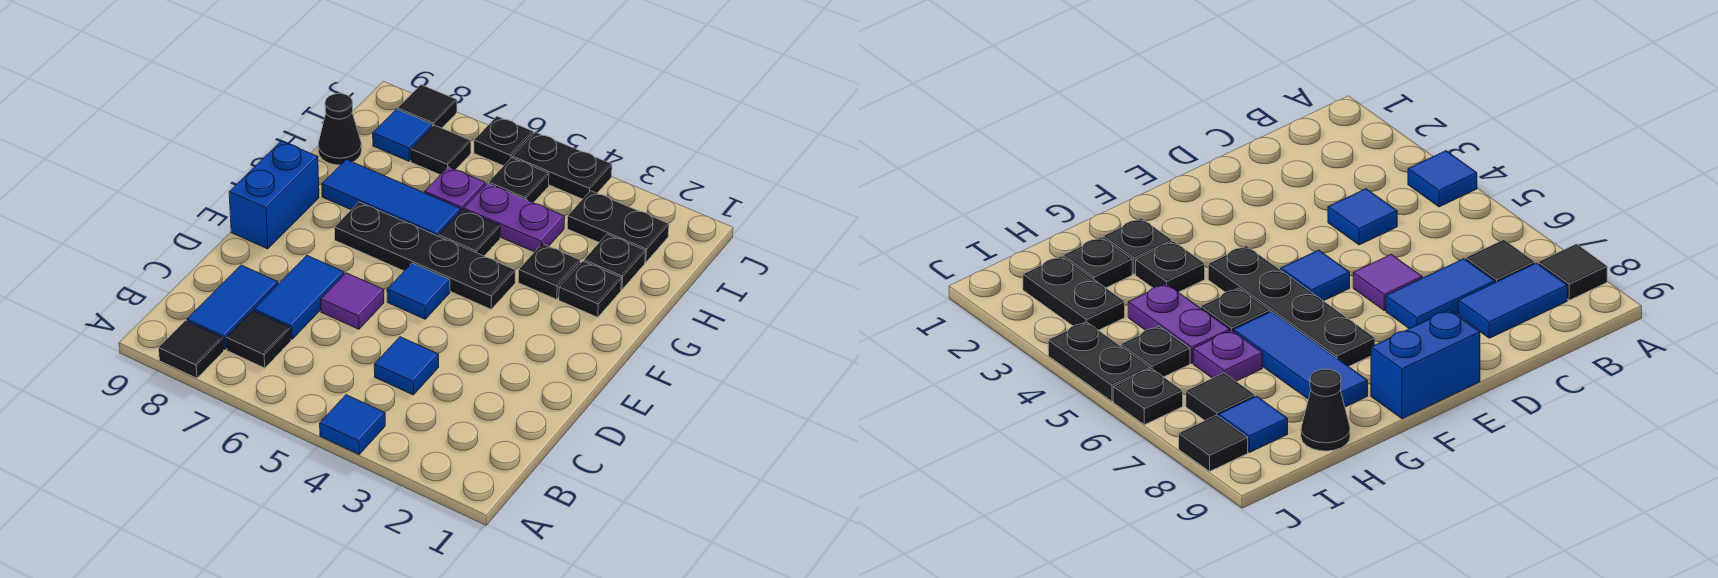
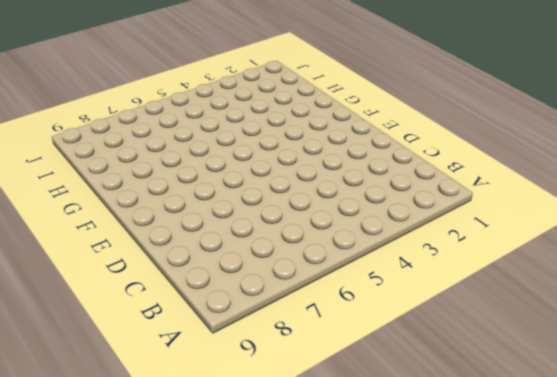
none -> blue tile A4 level 1
none -> black tile A8 level 1
none -> black tile B7 level 1

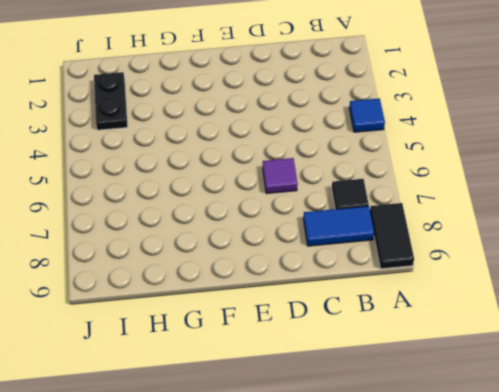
black tile A8:A9 level 1 -> black tile A8 level 1
none -> blue tile C4 level 1
none -> blue tile C7:D7 level 1
none -> blue tile E5 level 1

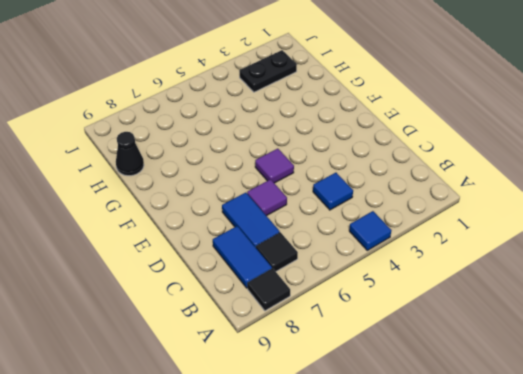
purple tile E5 level 1 -> blue tile E5 level 1
none -> blue brick E9:F9 level 1
none -> black plate F4:F7 level 1
none -> black plate G2 level 1

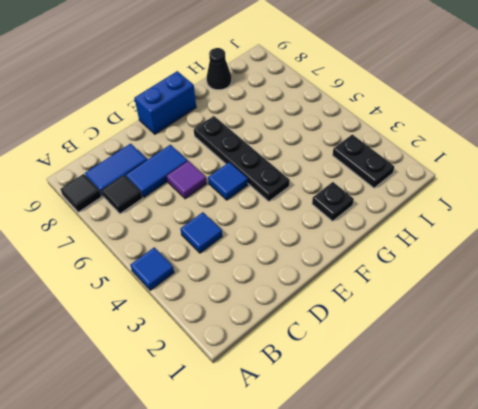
none -> black plate G3 level 1
none -> black plate G5 level 1
none -> blue tile G6:G8 level 1

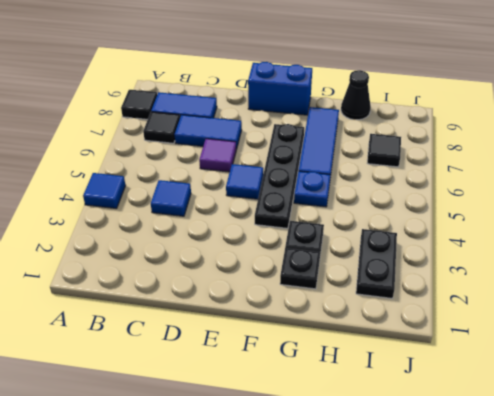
blue plate G5 level 1 -> black plate G5 level 1
none -> black plate H2 level 1
none -> purple plate H4:H5 level 1
none -> purple plate H6 level 1

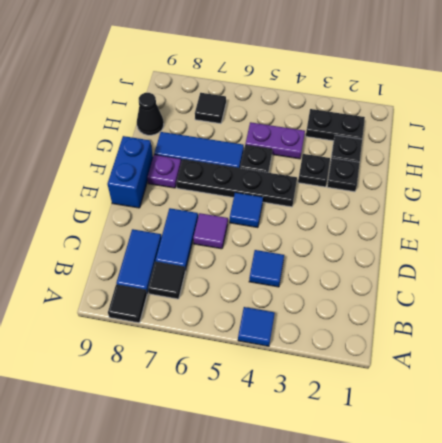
purple plate F8 level 1 -> purple plate H6 level 1
none -> black plate I5 level 1
none -> blue tile I8 level 1
none -> black plate J4:J5 level 1

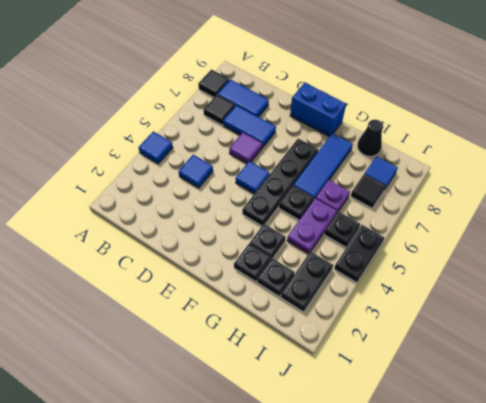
none -> black plate J6 level 1
none -> black tile J8 level 1

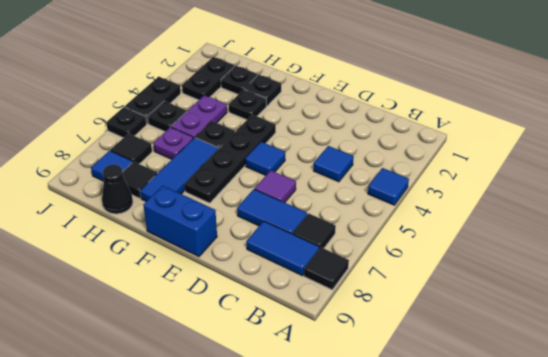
black tile H8 level 1 -> black tile J8 level 1

